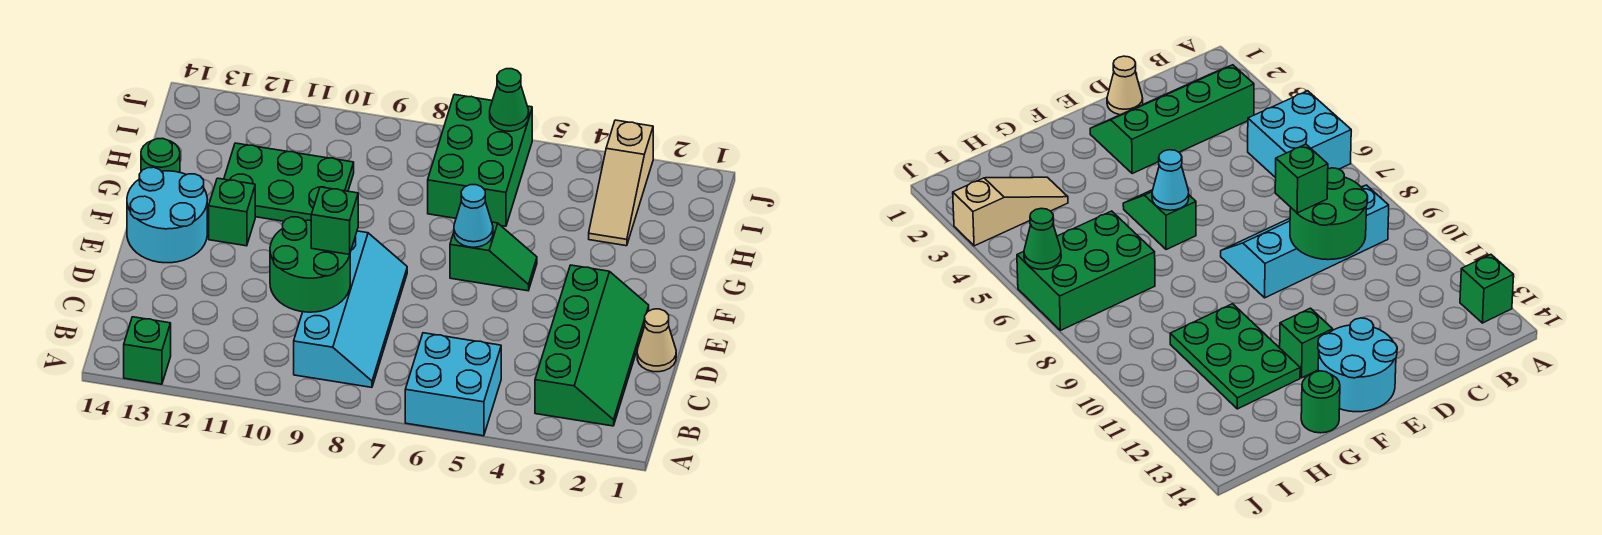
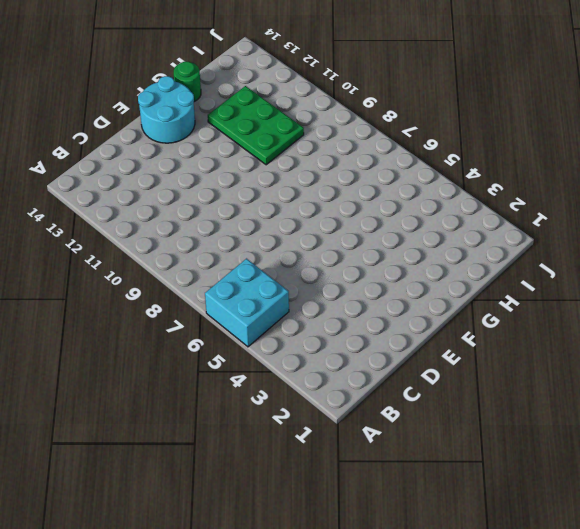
none -> green brick A13 level 1
none -> green slope B2:E3 level 1 top 3
none -> cyan slope B8:E9 level 1 top 9

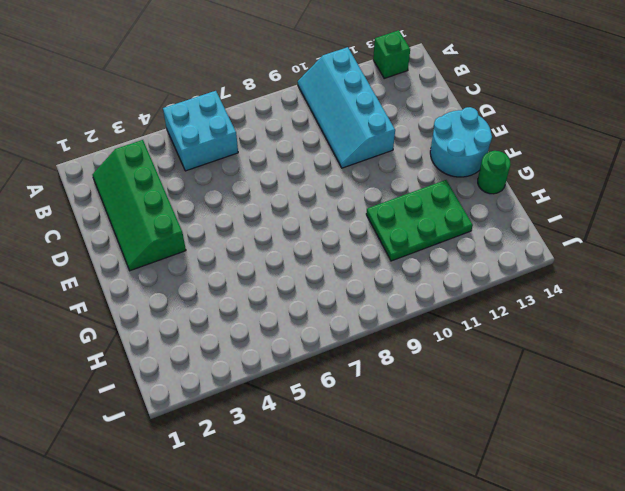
cyan slope A10:D11 level 1 top 11 -> cyan slope B8:E9 level 1 top 9
none -> tan cone D1 level 1
none -> green slope F5:F6 level 1 top 6
none -> green brick F12 level 1

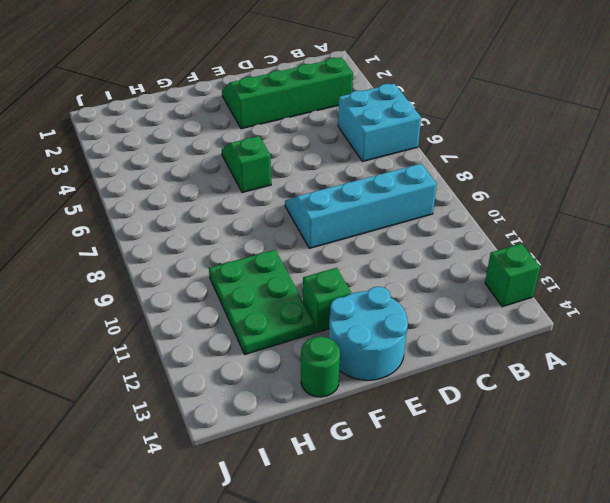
none -> tan cone D1 level 1
none -> tan slope H3:J3 level 1 top J
none -> green brick H6:J7 level 1

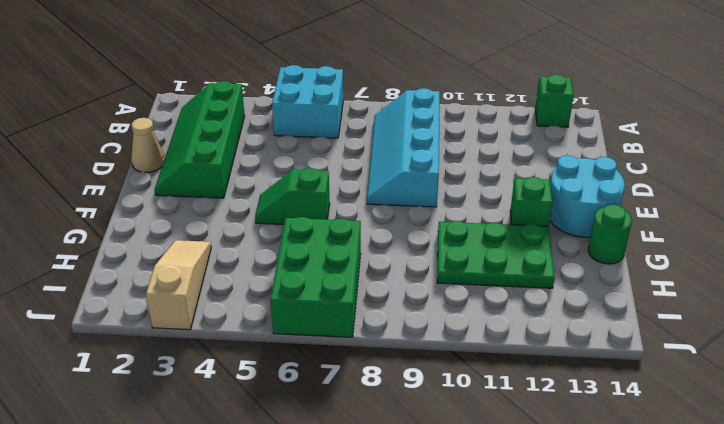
none -> green round brick C9:D10 level 2
none -> cyan cone F6 level 2
none -> green cone J6 level 2

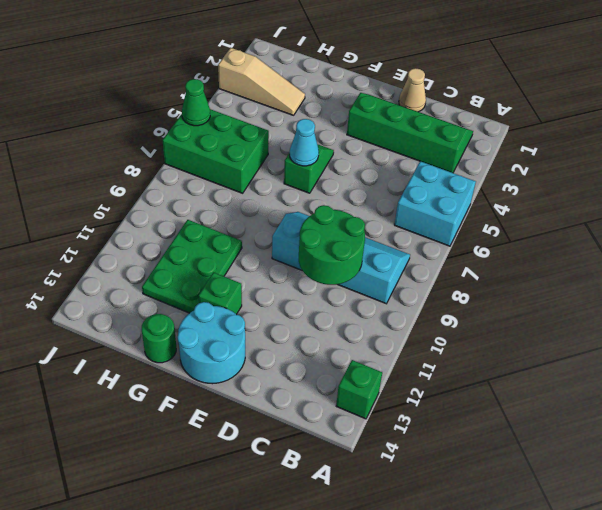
none -> green brick D9 level 3

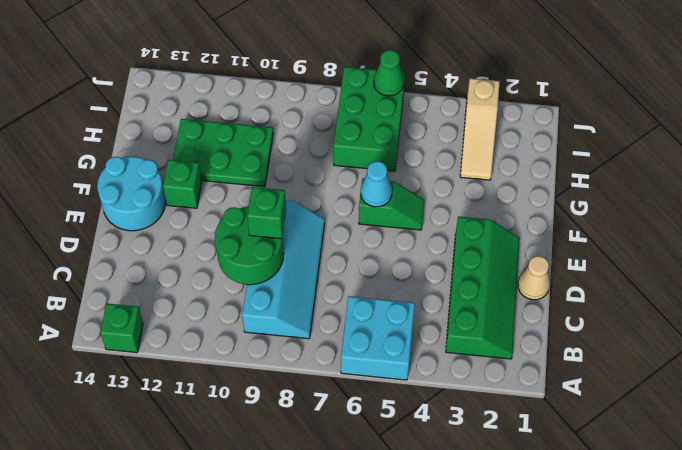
none -> green round brick G14 level 1

